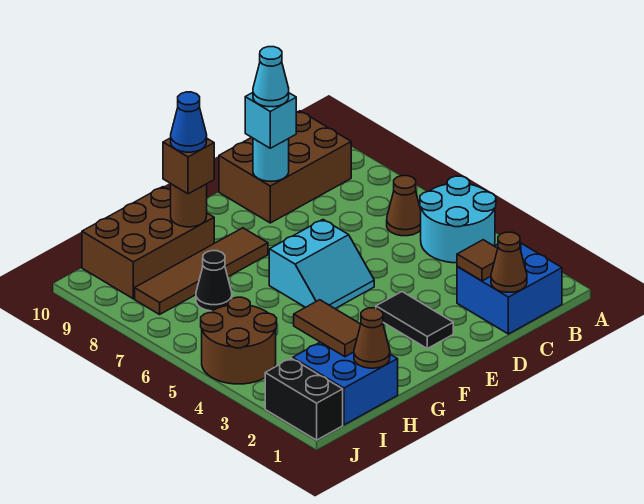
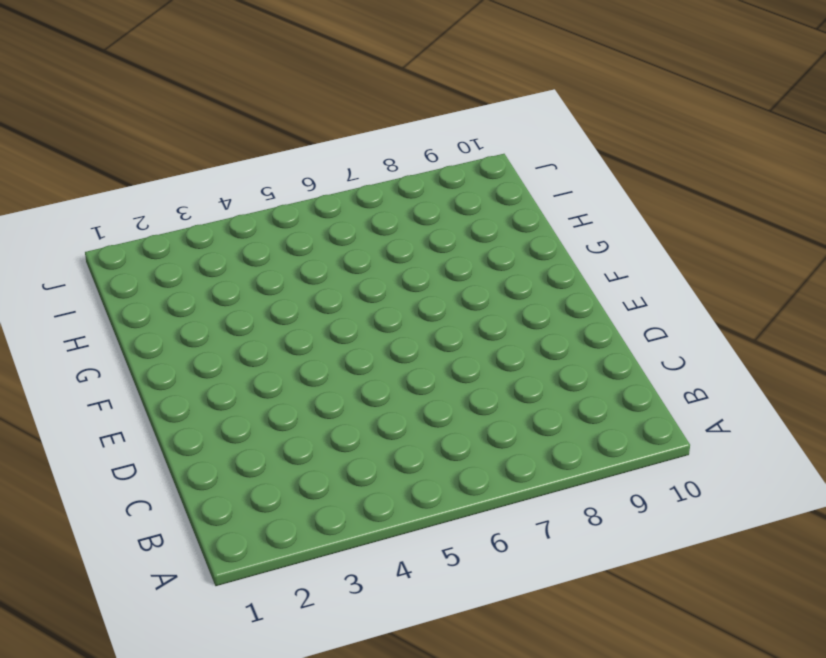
none -> cyan round brick A4:B5 level 1
none -> blue brick B1:C2 level 1
none -> brown cone B6 level 1

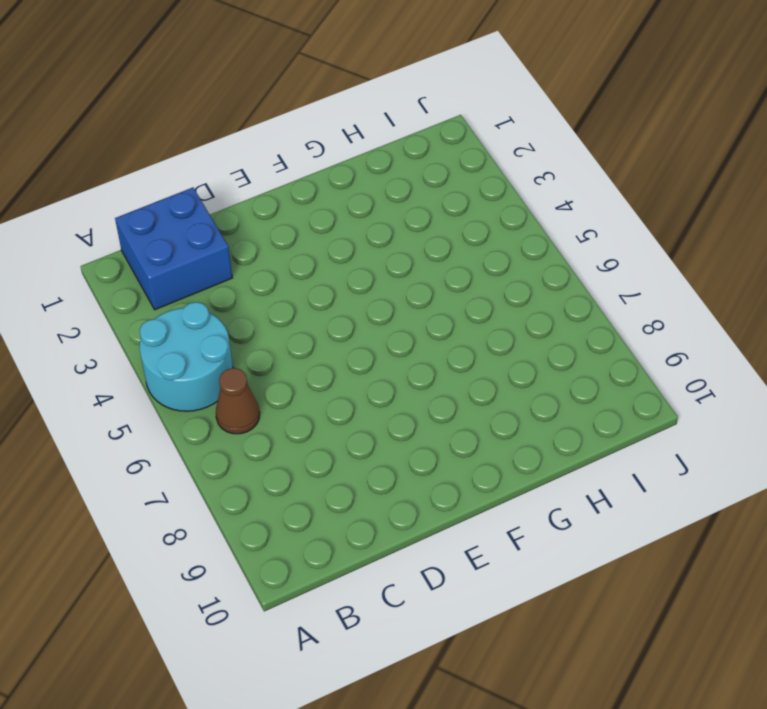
none -> brown brick B9:D10 level 1
none -> black tile E2:E3 level 1
none -> cyan slope E5:F6 level 1 top 6

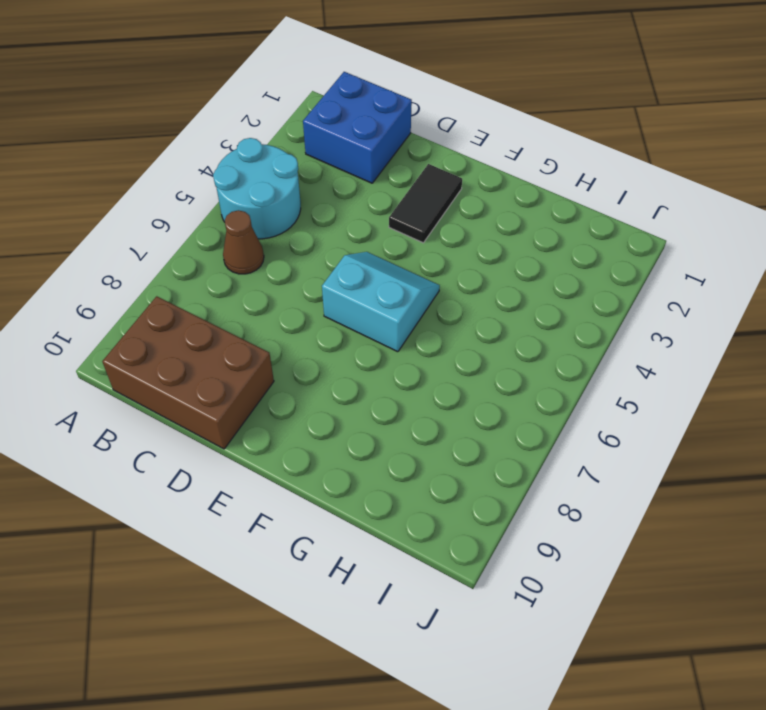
none -> brown tile F8:I8 level 1
none -> brown brick G9:I10 level 1
none -> blue brick H1:I2 level 1

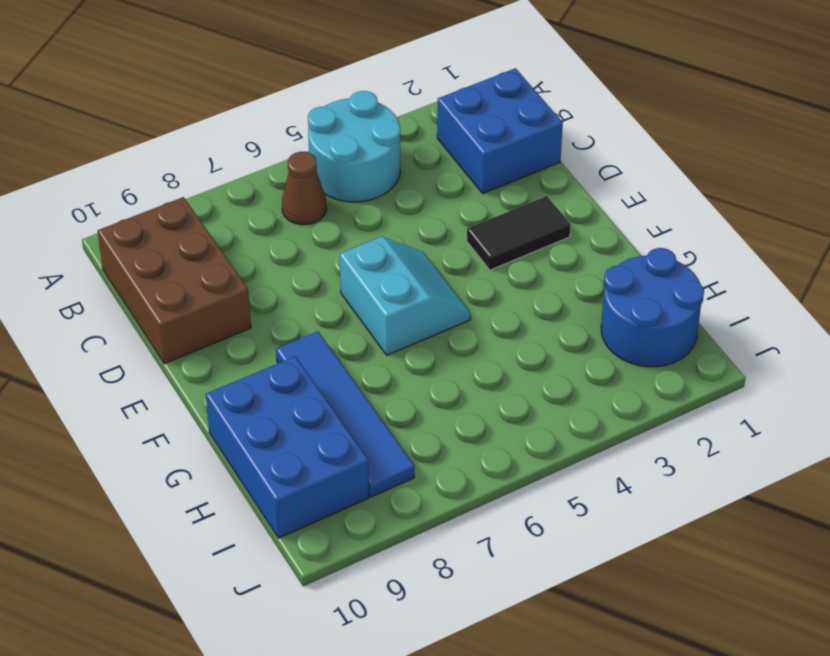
blue tile F8:I8 level 1 -> brown tile F8:I8 level 1
blue brick G9:I10 level 1 -> brown brick G9:I10 level 1
blue round brick H1:I2 level 1 -> blue brick H1:I2 level 1
none -> black cone H7 level 1
none -> brown round brick I4:J5 level 1
none -> black brick J1:J2 level 1

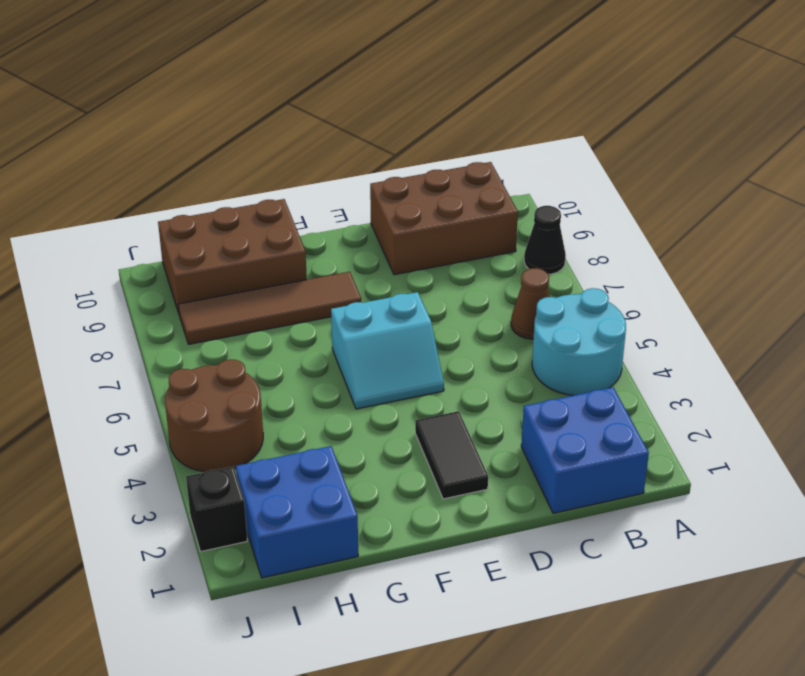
black cone A8 level 1 -> black cone H7 level 1
black brick J2 level 1 -> black brick J1:J2 level 1
none -> brown cone C1 level 2
none -> brown tile C2 level 2
none -> cyan round brick D9 level 2

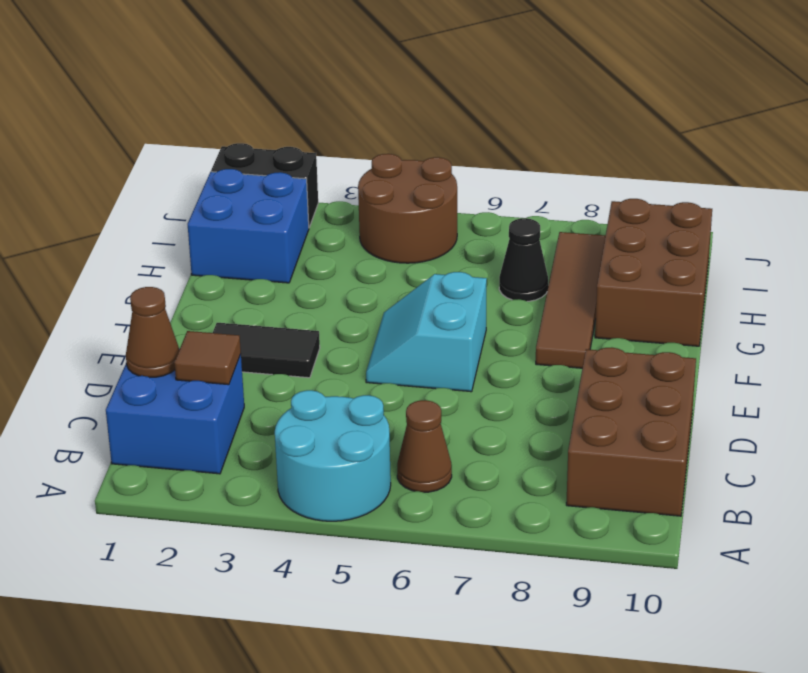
none -> cyan round brick D9 level 2
none -> brown round brick G9 level 2
none -> brown cone H1 level 2

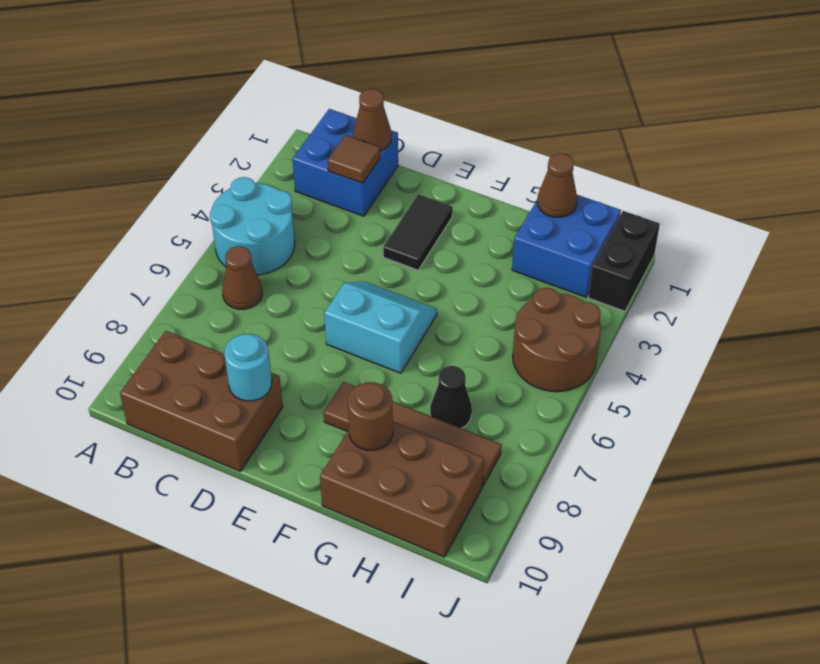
none -> brown tile H2:H3 level 2
none -> cyan brick D9 level 3
none -> brown brick G9 level 3

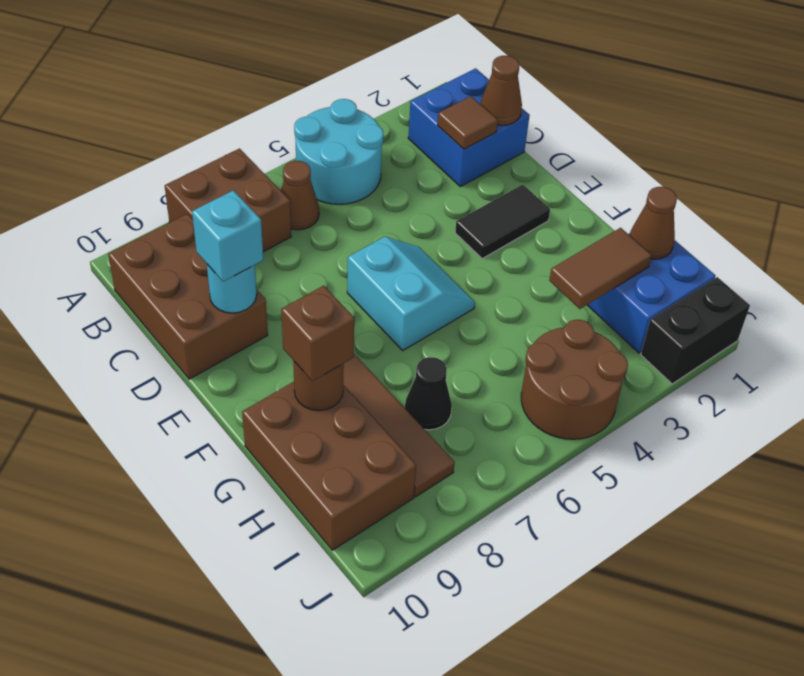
brown brick A7:B8 level 1 -> none
none -> cyan cone D9 level 4
none -> blue cone G9 level 4

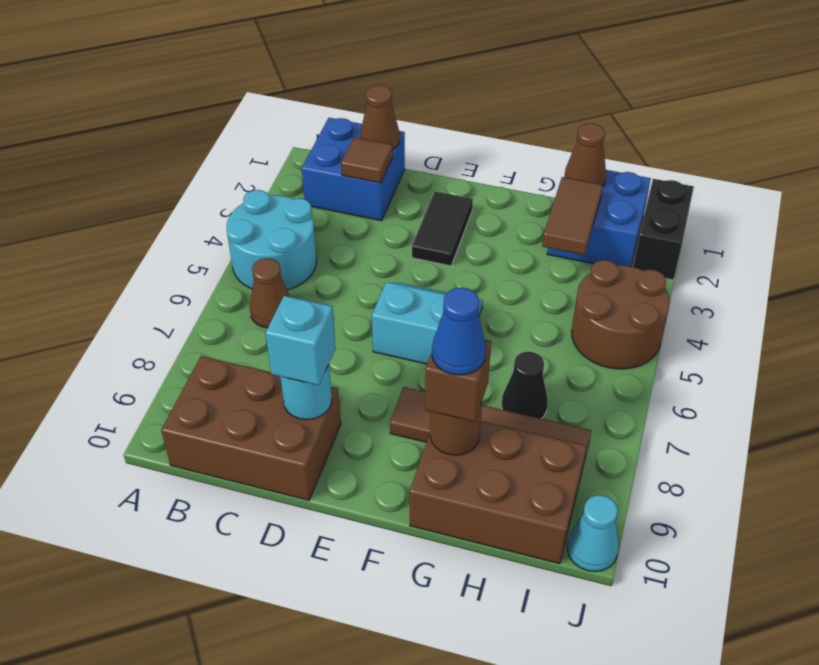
cyan cone J10 level 1 -> cyan cone D9 level 4

